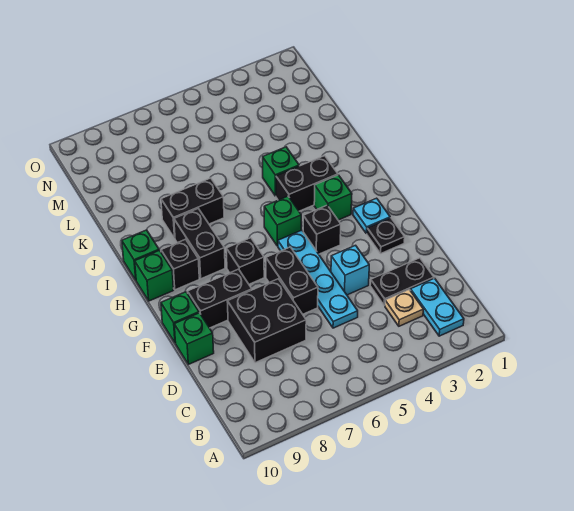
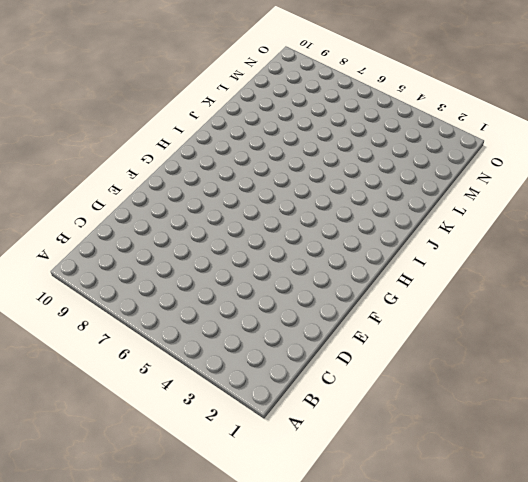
none -> cyan plate B2:C2 level 1
none -> tan plate C3 level 1
none -> black plate D2:D3 level 1

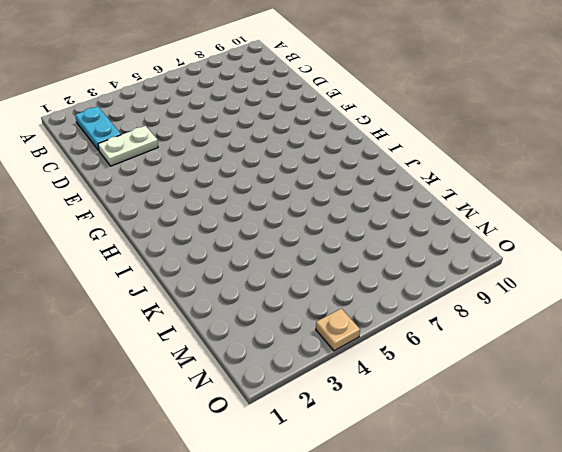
white plate D2:D3 level 1 -> black plate D2:D3 level 1
tan plate O4 level 1 -> tan plate C3 level 1
none -> cyan plate D5:G5 level 1
none -> black brick D7:E8 level 1
none -> cyan brick E4 level 1

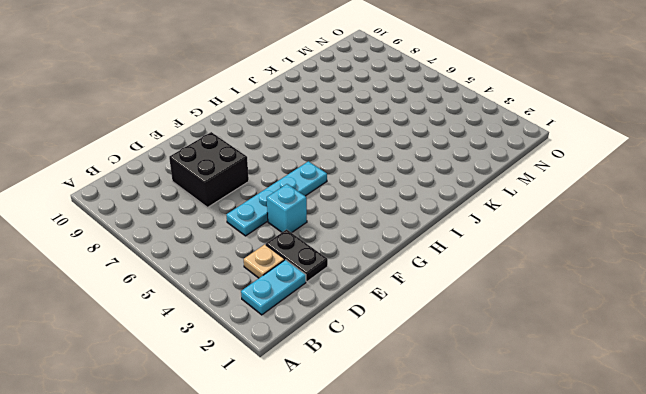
none -> black brick E6:F6 level 1
none -> green brick E10 level 1
none -> black plate F2 level 1

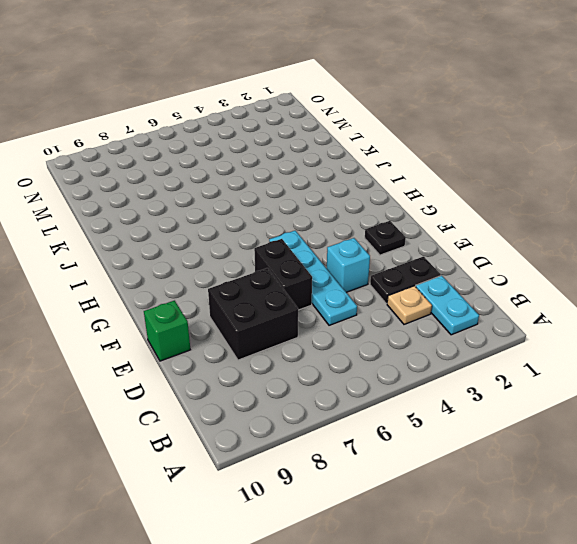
none -> black brick F8:F9 level 1
none -> green brick F10 level 1
none -> cyan plate G2 level 1

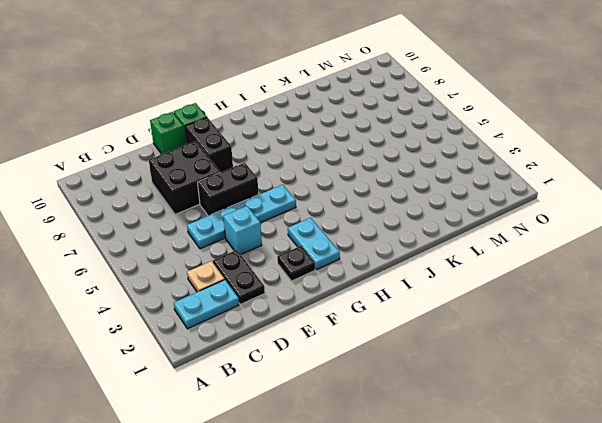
cyan plate G2:G3 level 1 -> cyan plate G2 level 1
none -> black brick G4 level 1
none -> black brick G7 level 1
none -> green brick H3 level 1

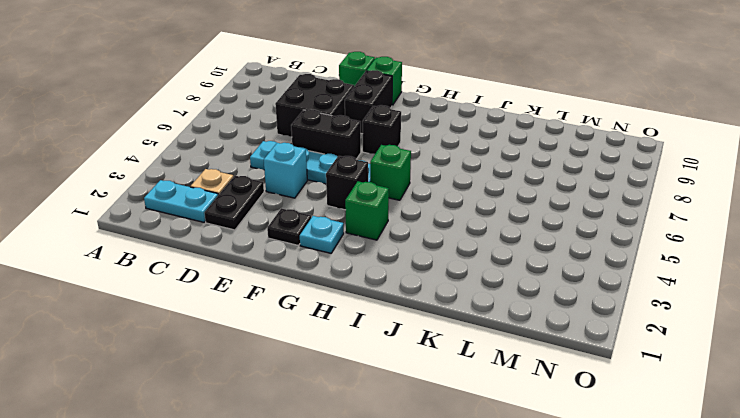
none -> black brick H8:I8 level 1
none -> black brick H9 level 1
none -> green brick H10 level 1

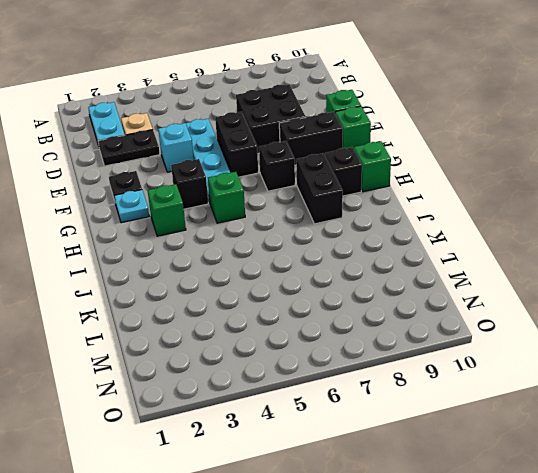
none -> black brick I3:I4 level 1
none -> green brick I10 level 1
none -> green brick J4 level 1

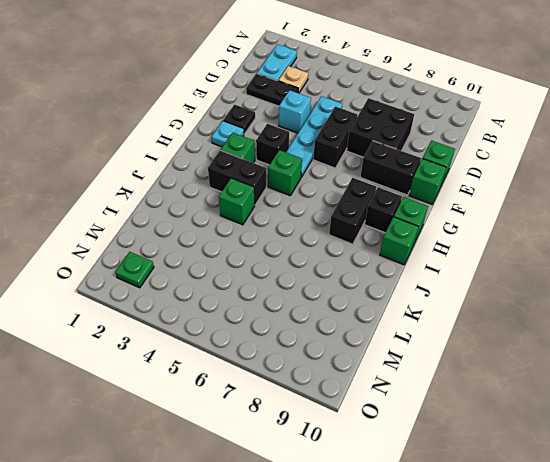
green plate N2 level 1 -> none
none -> black brick G7 level 1
none -> black brick J7:J8 level 1

